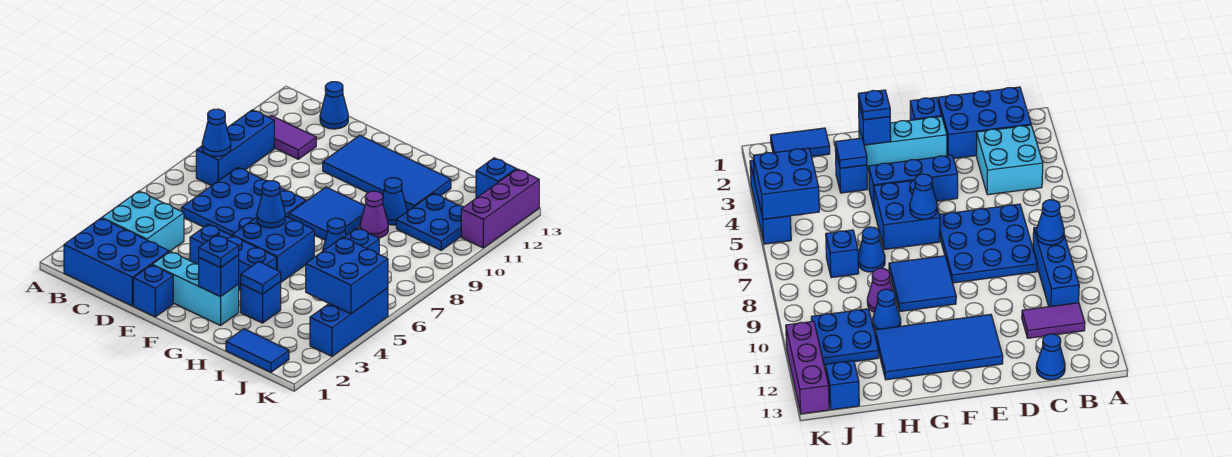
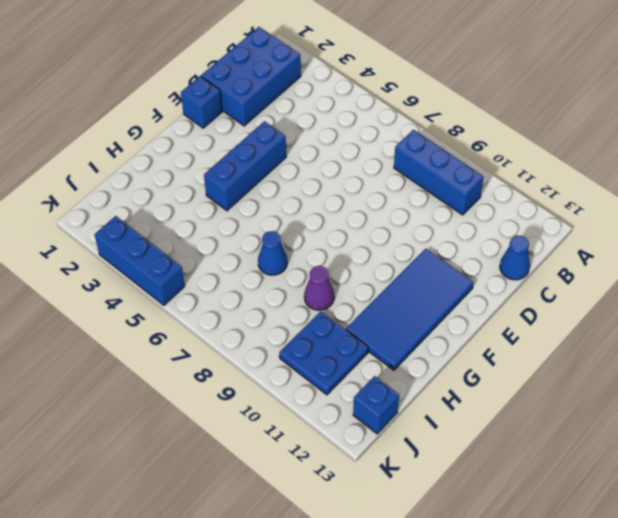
none -> cyan brick B3:C4 level 1
none -> purple tile B11:C11 level 1
none -> blue plate C6:E8 level 1

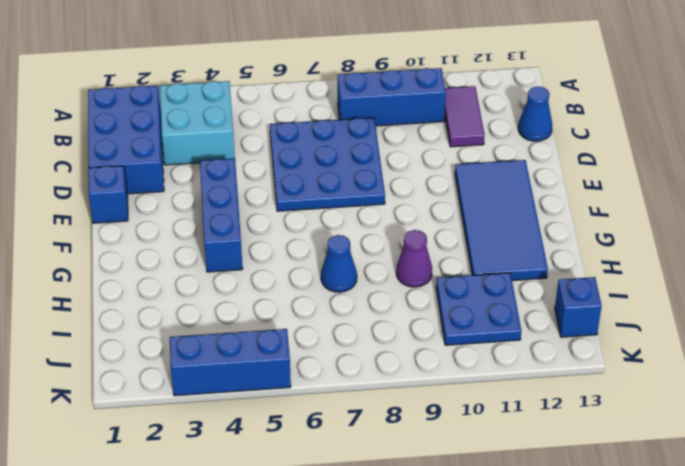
none -> cyan brick E2:G2 level 1
none -> blue brick F5:G6 level 1
none -> blue tile F8:G9 level 1

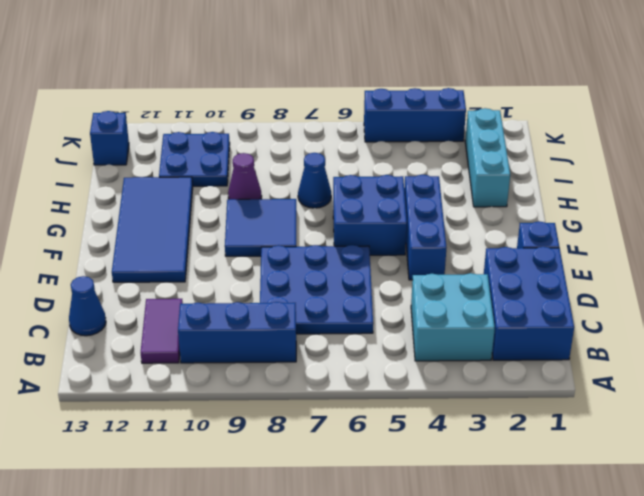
cyan brick H2:J2 level 1 -> cyan brick E2:G2 level 1
none -> blue brick H3 level 1
none -> blue cone H10 level 1
none -> blue tile I1:J1 level 1

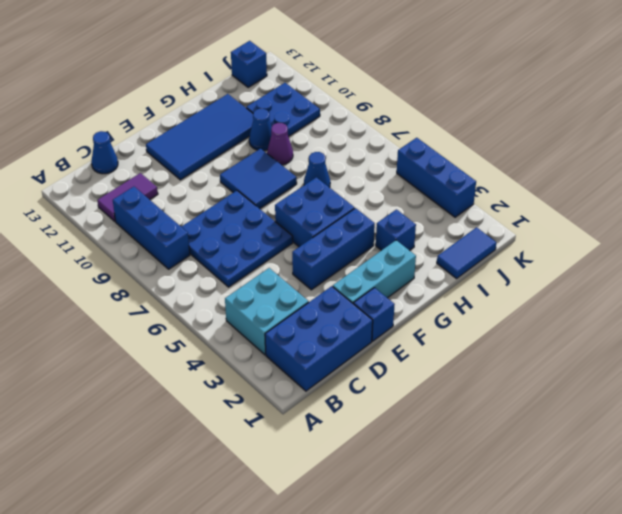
none -> blue brick I7 level 1
none -> purple brick K11:K13 level 1
none -> blue cone B8 level 2

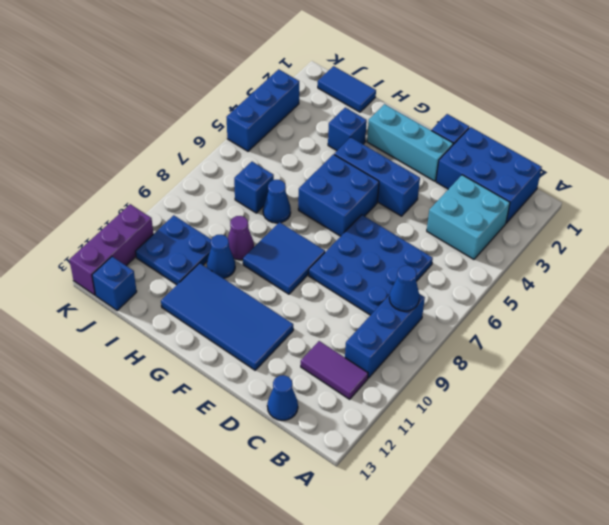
none -> blue cone F6 level 2
none -> blue brick G2 level 2
none -> blue tile H3 level 2

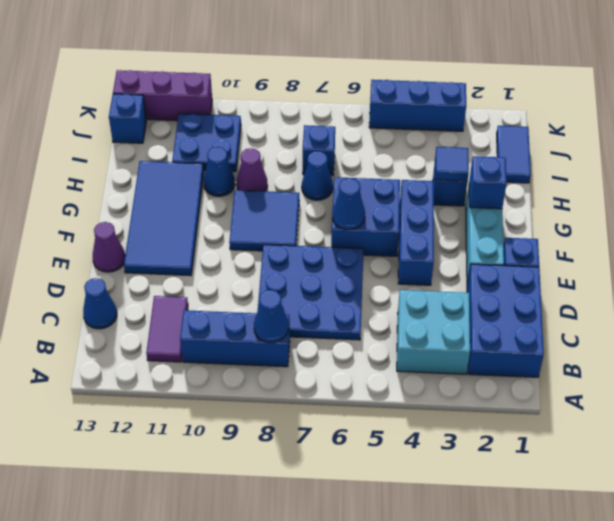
purple cone E13 level 1 -> none
none -> blue brick J4:K5 level 2
none -> blue plate G2 level 3

